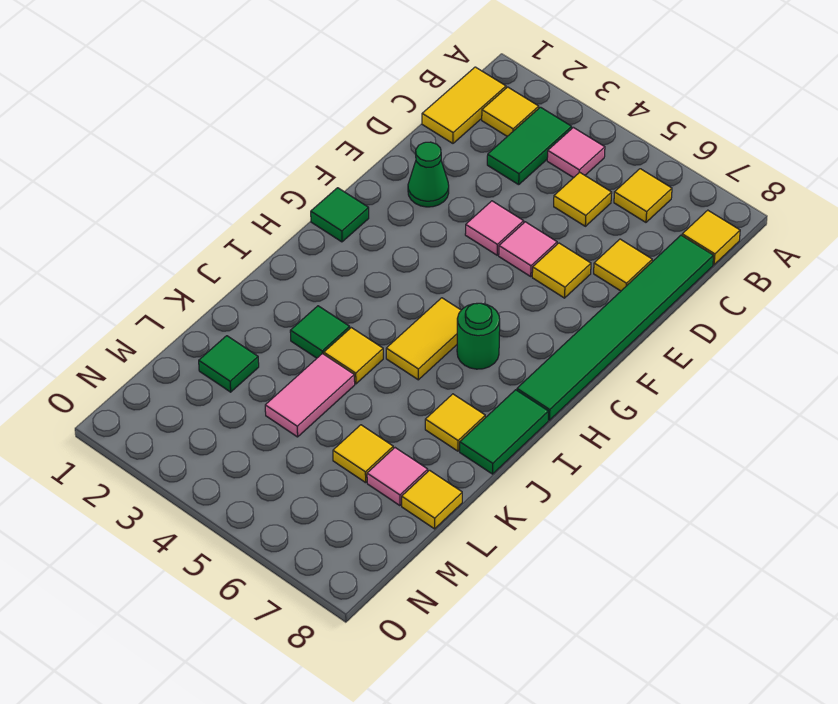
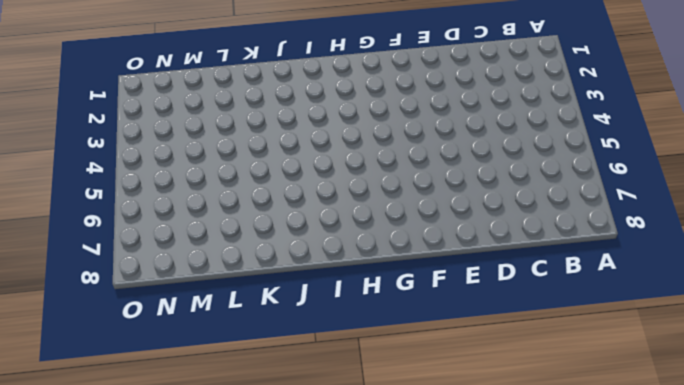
none -> yellow tile B1:C1 level 1
none -> yellow tile B2 level 1
none -> green tile B3:C3 level 1

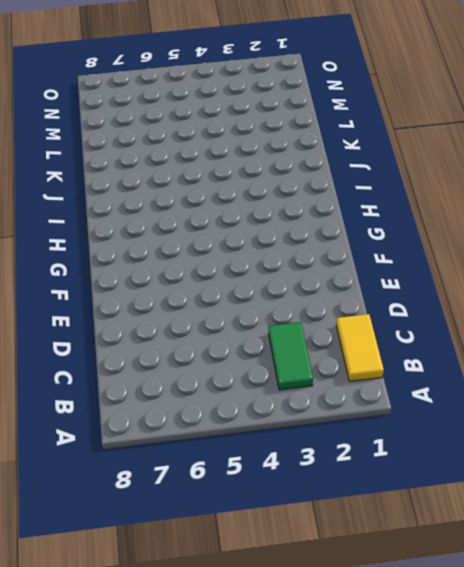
none -> yellow tile B2 level 1
none -> pink tile B4 level 1
none -> yellow tile B6 level 1

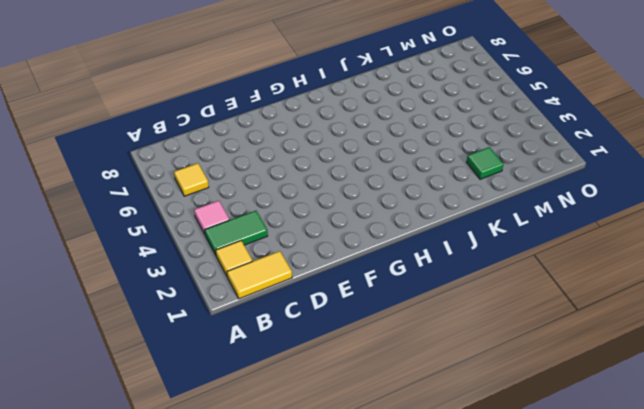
none -> yellow tile B8 level 1
none -> yellow tile C5 level 1
none -> green tile C8:H8 level 1

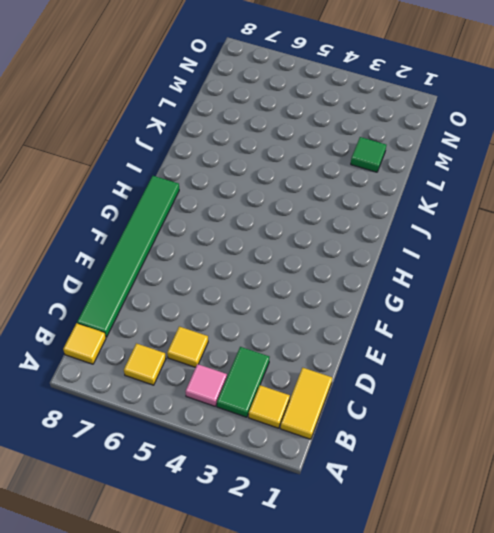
none -> yellow tile D7 level 1
none -> green cone E2 level 1
none -> pink tile E4 level 1

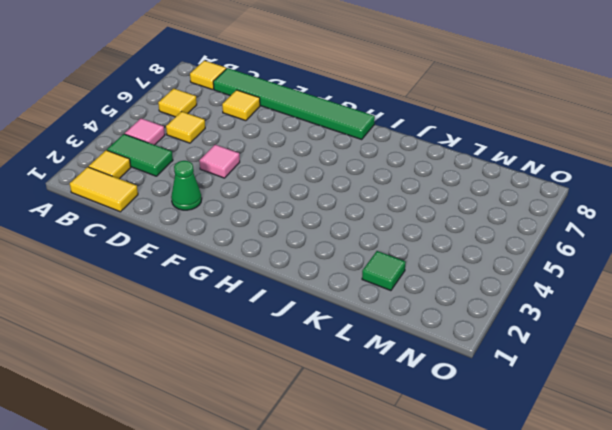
none -> pink tile E5 level 1
none -> yellow tile E6 level 1
none -> green tile G1 level 1

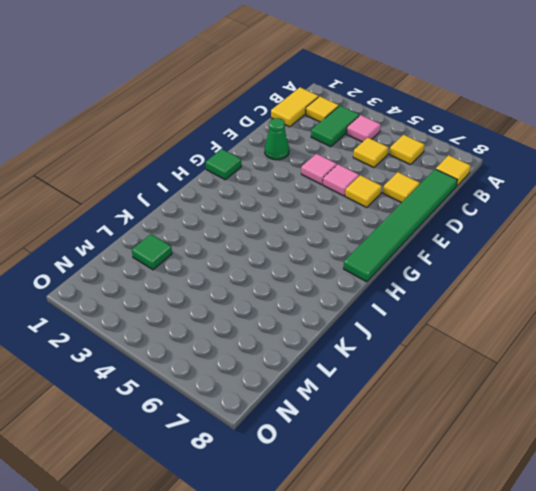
none -> yellow tile H5:I5 level 1
none -> green round brick H6 level 1
none -> green tile I8:J8 level 1

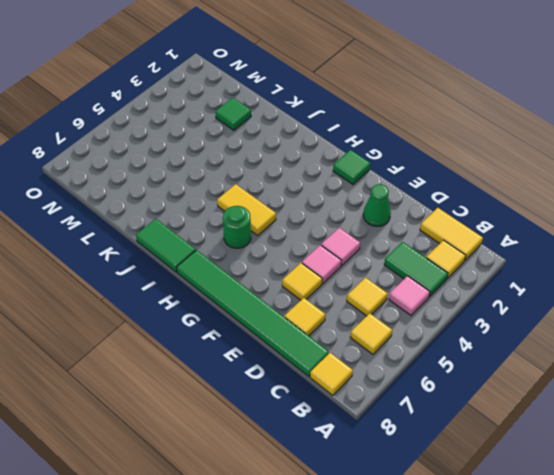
none -> green tile J3 level 1
none -> yellow tile J4 level 1
none -> yellow tile J7 level 1

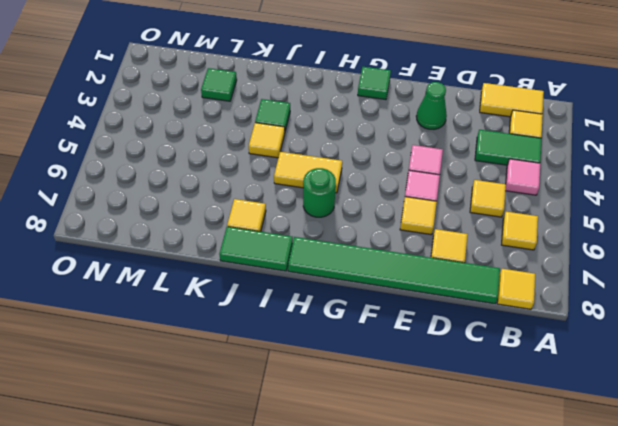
none -> pink tile K4:L4 level 1
none -> yellow tile L6 level 1
none -> pink tile L7 level 1

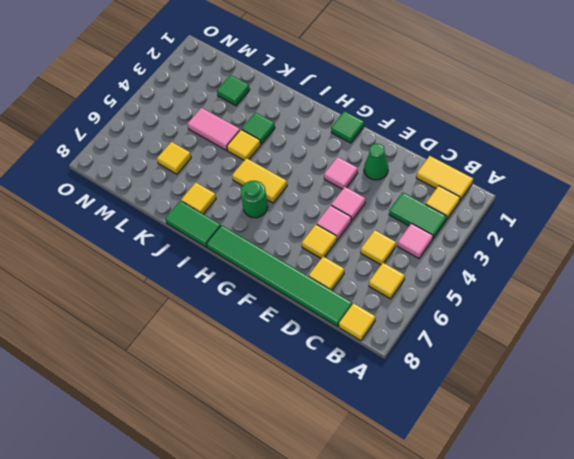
pink tile F3 level 1 -> pink tile L7 level 1
none -> yellow tile L8 level 1

